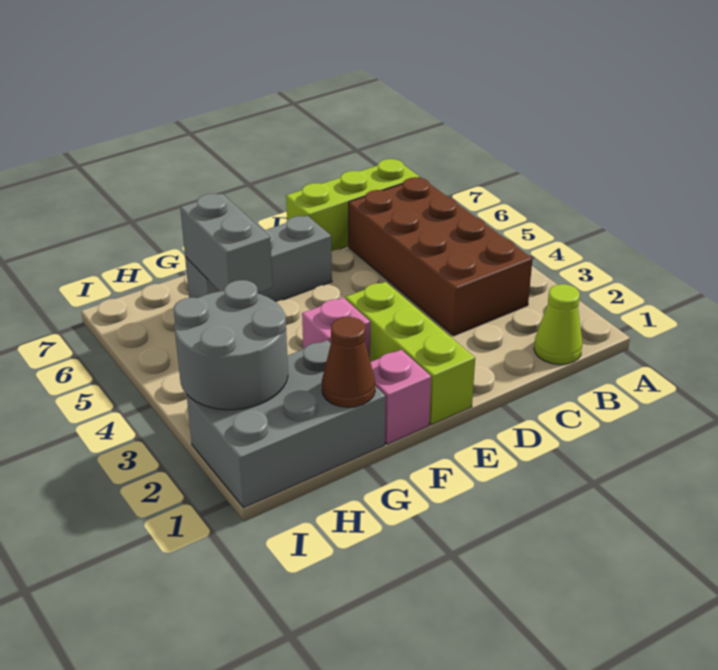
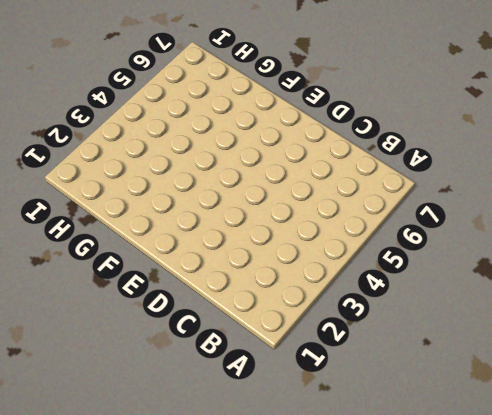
none -> lime cone B1 level 1
none -> brown brick B3:C6 level 1

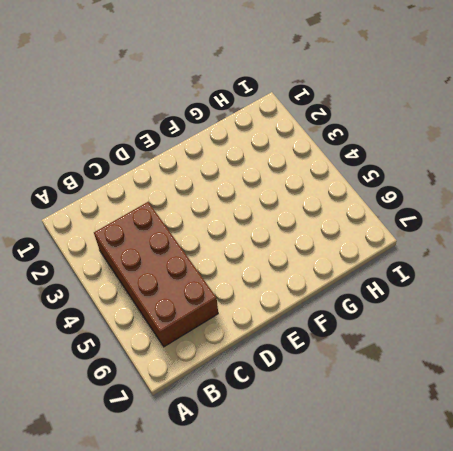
none -> lime cone B1 level 1
none -> lime brick B7:D7 level 1

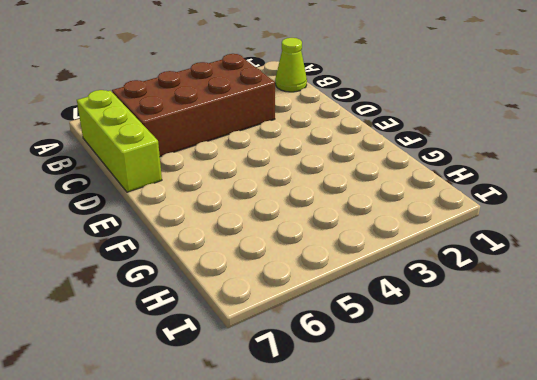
none -> lime brick E1:E3 level 1
none -> grey brick E6:G6 level 1

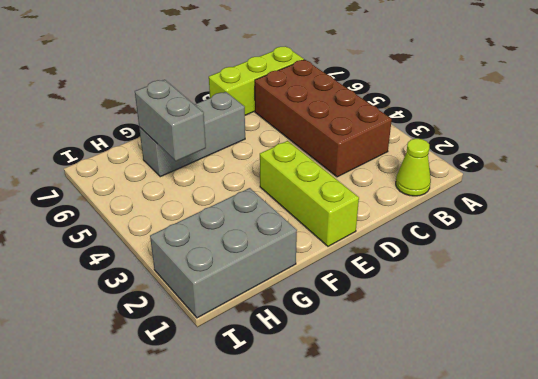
none -> pink brick F1 level 1
none -> pink brick F3 level 1

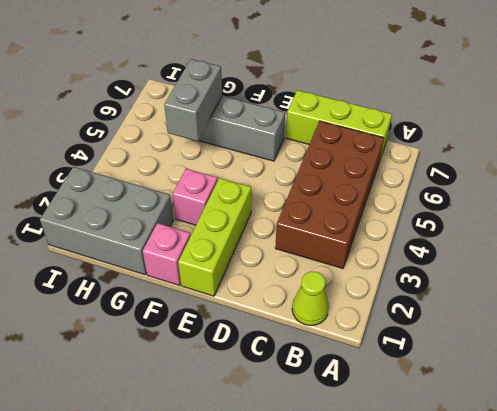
none -> brown cone G1 level 2
none -> grey round brick H2:I3 level 2

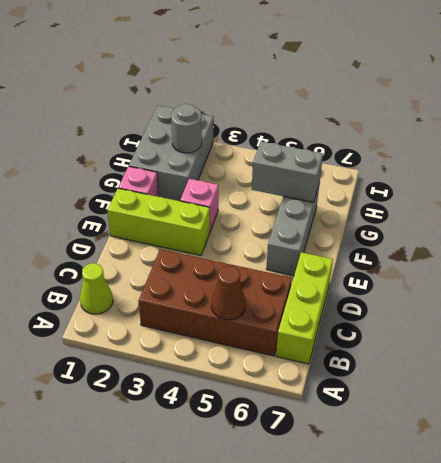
brown cone B5 level 2 -> brown cone G1 level 2
grey round brick H2 level 2 -> grey round brick H2:I3 level 2

